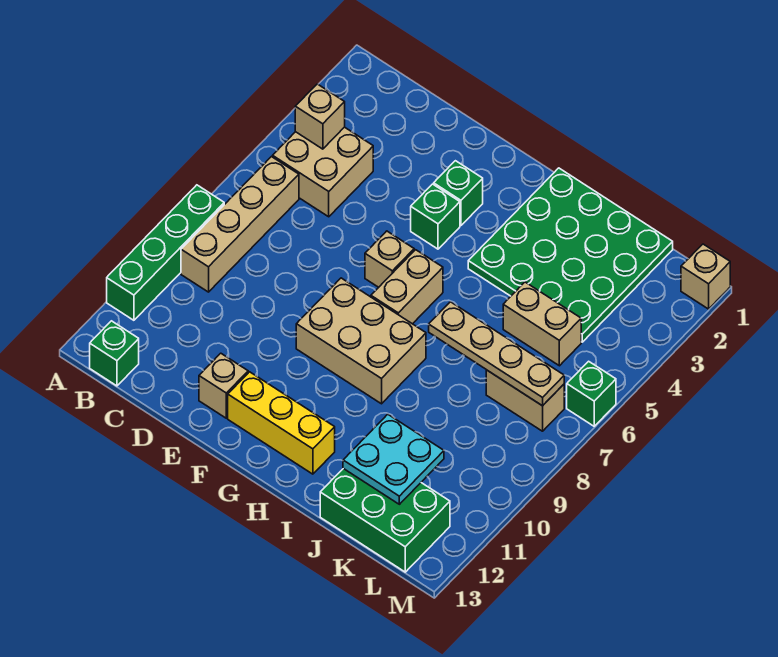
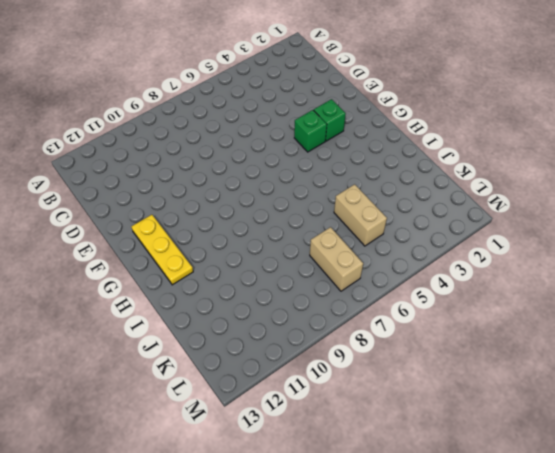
yellow plate F12:H12 level 1 -> yellow brick F12:H12 level 1
none -> green brick A8:A11 level 1
none -> tan brick B4:C5 level 1
none -> tan brick B6:B9 level 1

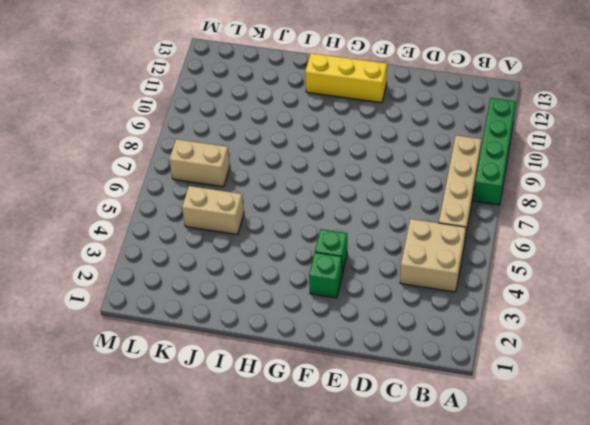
none -> green brick B13 level 1
none -> tan brick E12 level 1
none -> tan brick F6 level 1

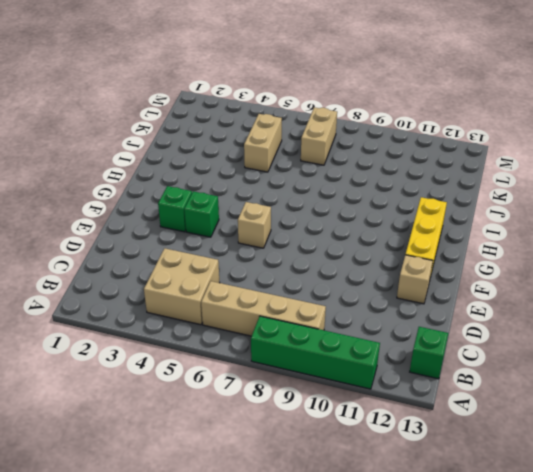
none -> tan brick F8:H9 level 1
none -> tan brick G6:G7 level 1
none -> green plate H1:K4 level 1

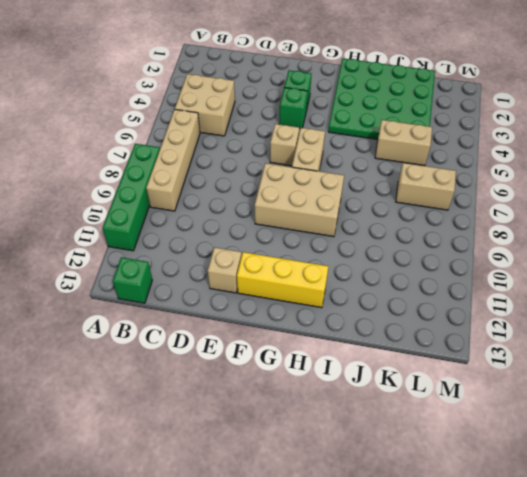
none -> green brick J12:L13 level 1
none -> tan brick M1 level 1
none -> green brick M6 level 1

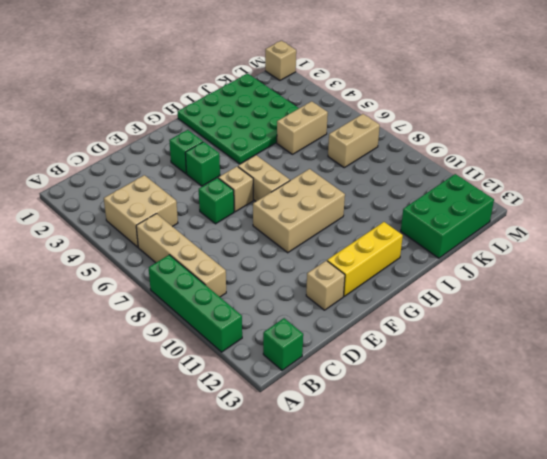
green brick E6 level 1 -> green brick M6 level 1
none -> tan brick B4 level 2
none -> tan plate I7:L7 level 2
none -> cyan plate J11:K12 level 2

